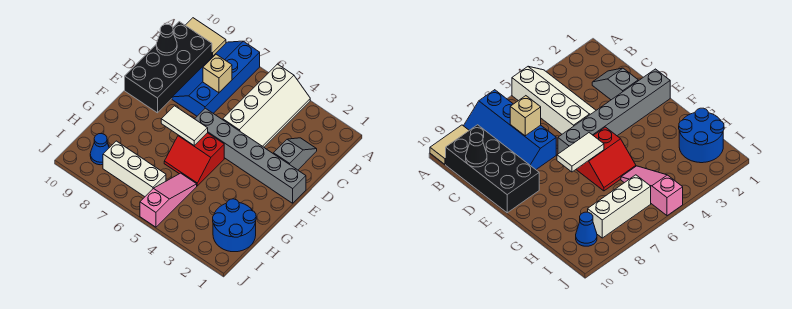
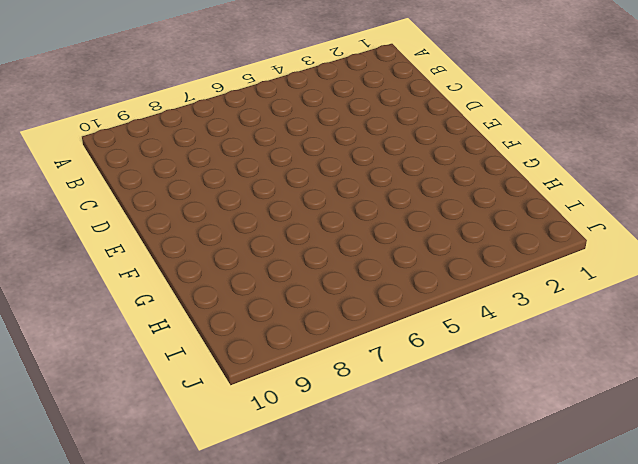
none -> white slope A4:D5 level 1 top 5
none -> blue slope A7:D8 level 1 top 7
none -> tan tile A9:A10 level 1

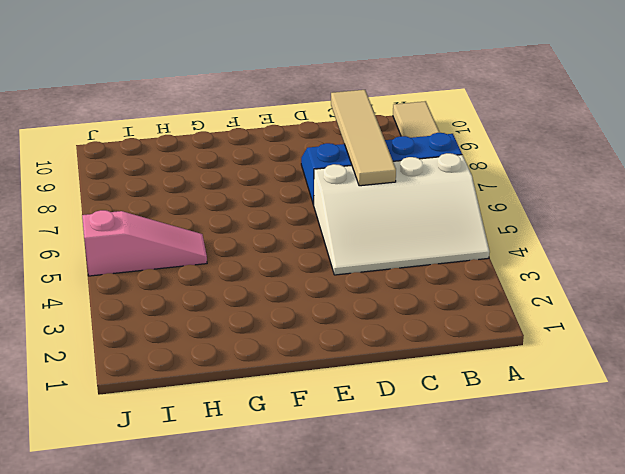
white slope A4:D6 level 1 top 6 -> white slope A4:D5 level 1 top 5
tan tile C6:C9 level 2 -> tan brick C7 level 2
none -> black brick B9:E10 level 1
none -> grey slope C2:D2 level 1 top D
none -> grey brick E1:E6 level 1

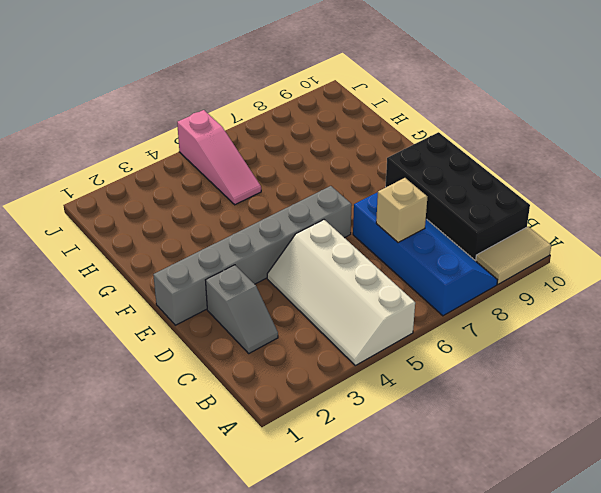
none -> red slope F5:G6 level 1 top F
none -> blue round brick H1:I2 level 1
none -> white brick I6:I8 level 1

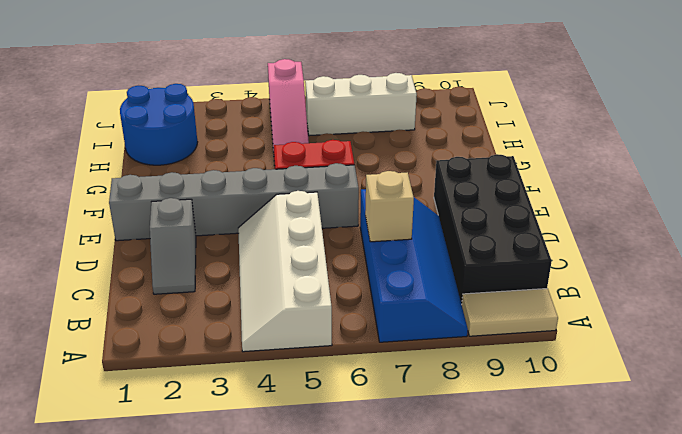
none -> blue cone I9 level 1
none -> black cone C10 level 2
none -> white tile F6:F7 level 2

